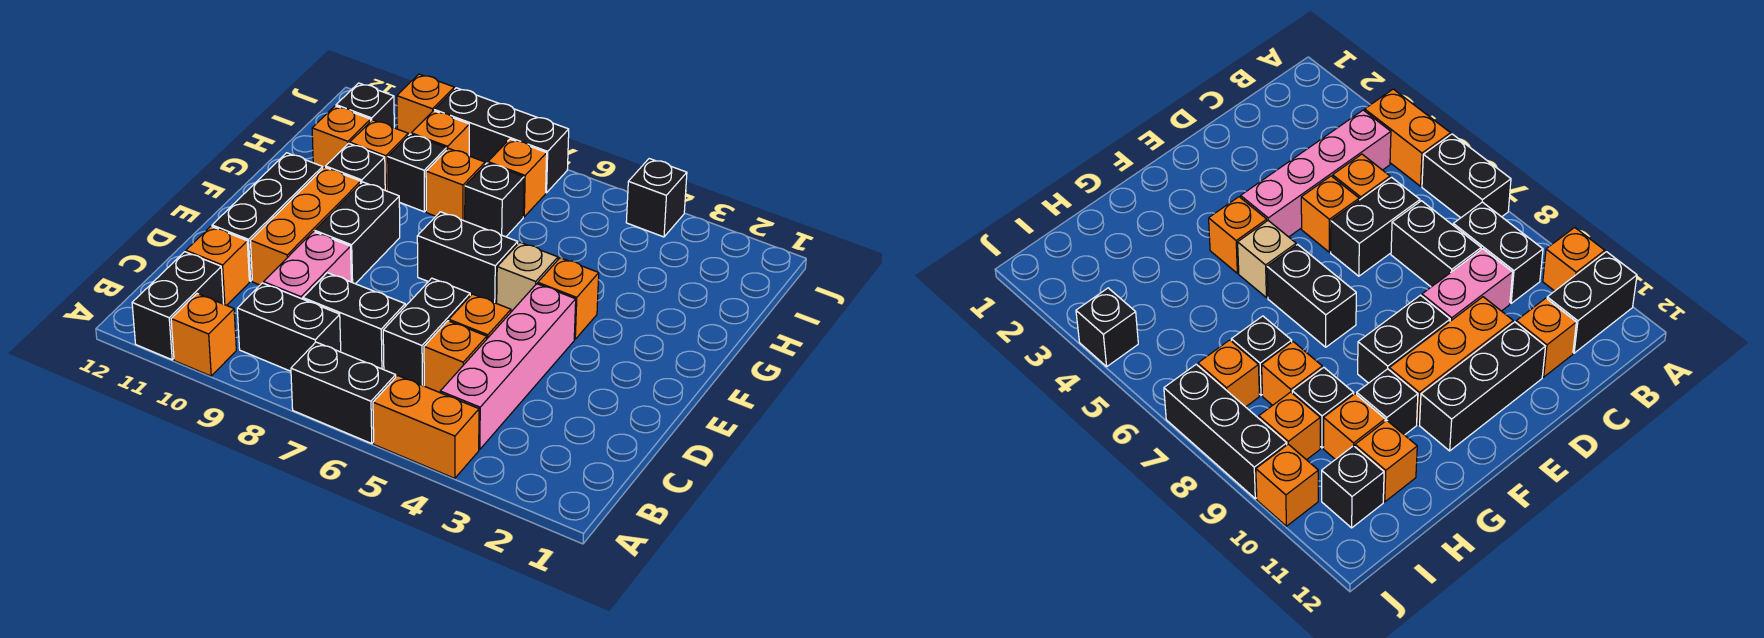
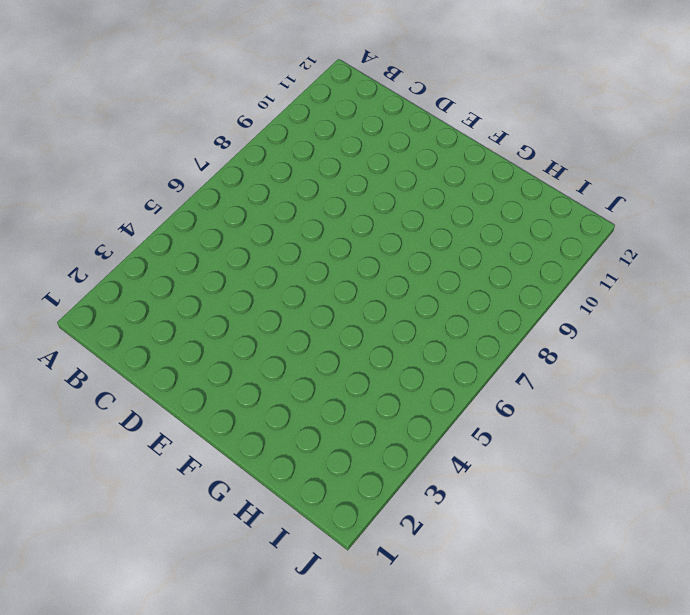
none -> orange brick A4:A5 level 1
none -> black brick A6:A7 level 1
none -> orange brick A10 level 1
none -> black brick A11:B11 level 1

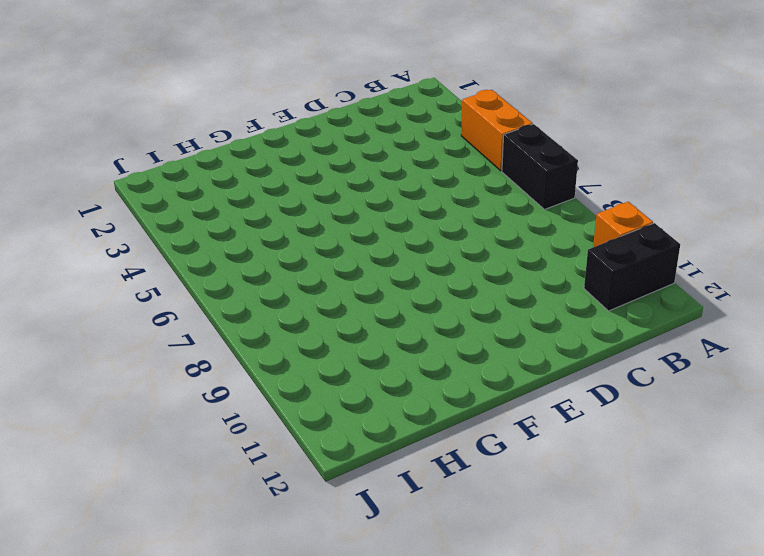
none -> pink brick B4:E4 level 1
none -> black brick B8:B9 level 1
none -> orange brick C5 level 1
none -> black brick C6:D6 level 1

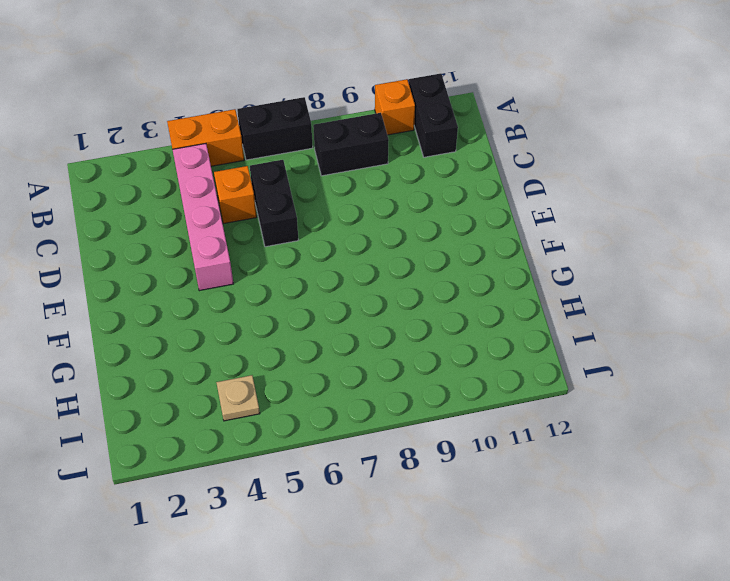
tan plate I4 level 1 -> none
none -> black brick C7:C8 level 1
none -> pink brick C9:D9 level 1
none -> orange brick C11 level 1
none -> orange brick D5 level 1

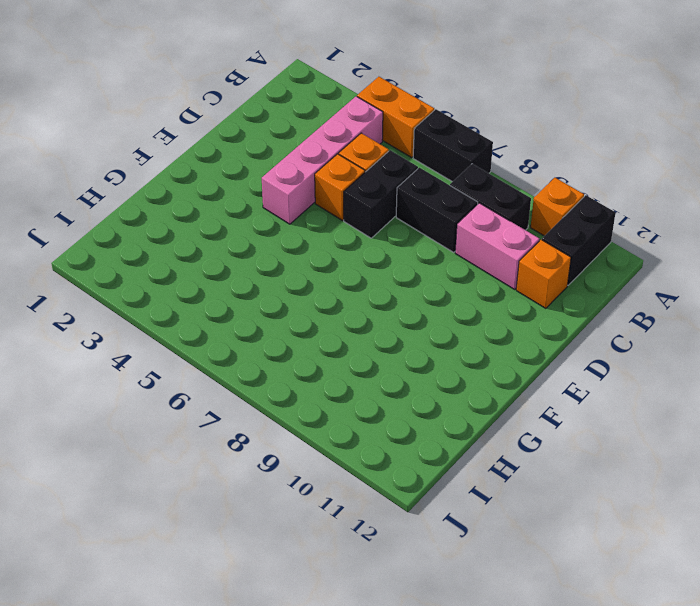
pink brick C9:C10 level 1 -> pink brick C9:D9 level 1
none -> orange brick D10:F10 level 1
none -> black brick D11:F11 level 1
none -> black brick E9:F9 level 1
none -> orange brick F4 level 1

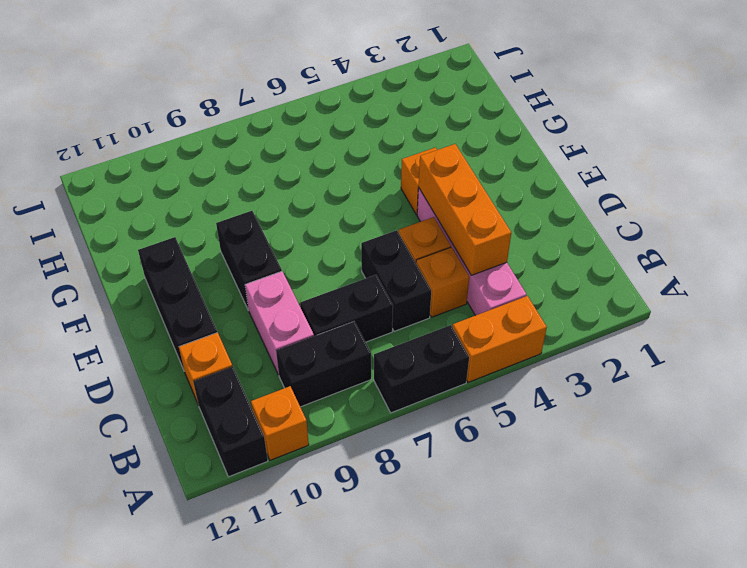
orange brick C4:E4 level 2 -> orange brick D10:F10 level 1
none -> tan brick F5 level 1
none -> black brick F6:F7 level 1
none -> black brick G10 level 1
none -> black brick H7 level 1

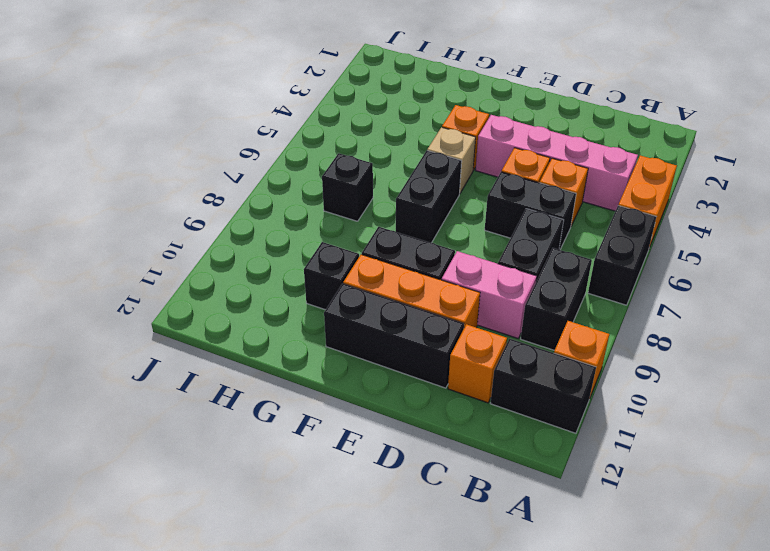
none -> orange brick H8 level 1
none -> black brick H9 level 1
none -> orange brick H10 level 1
none -> orange brick H11 level 1

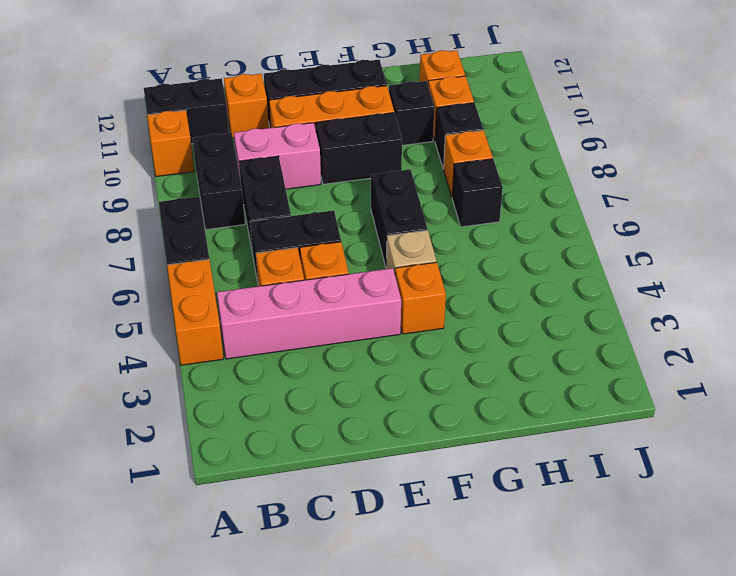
none -> orange brick I7 level 1
none -> orange brick I9 level 1
none -> black brick I11 level 1
none -> black brick J4 level 1

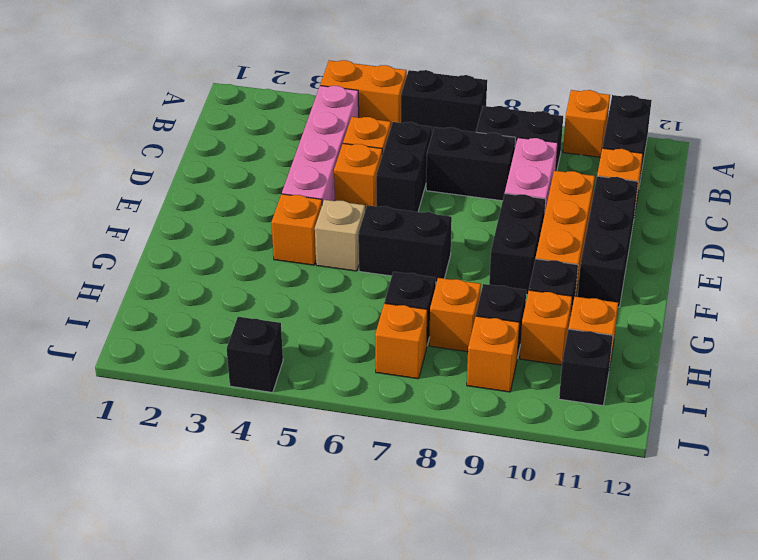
none -> black brick J7:J9 level 1
none -> orange brick J10 level 1

